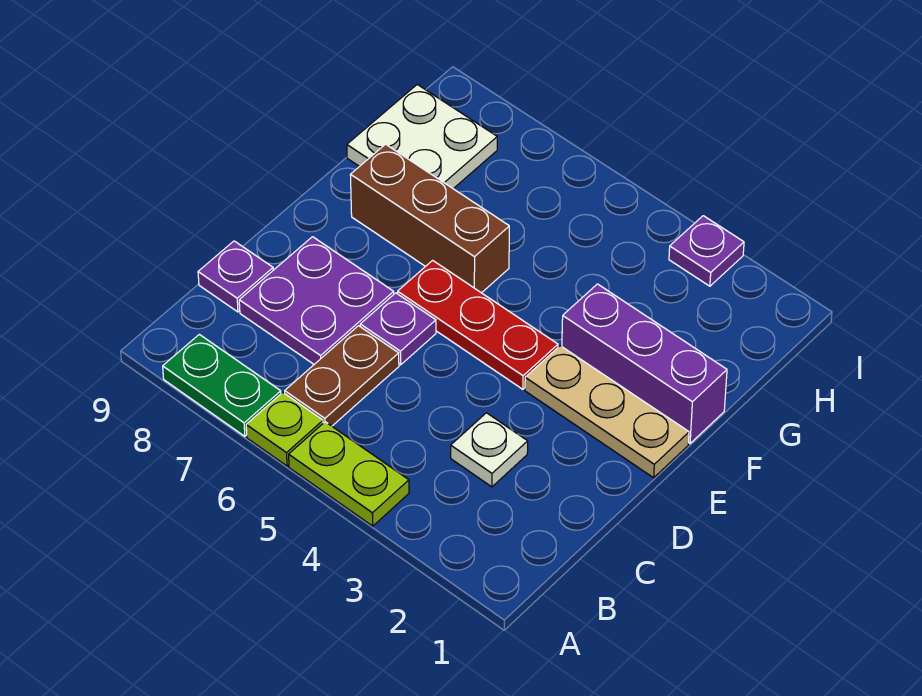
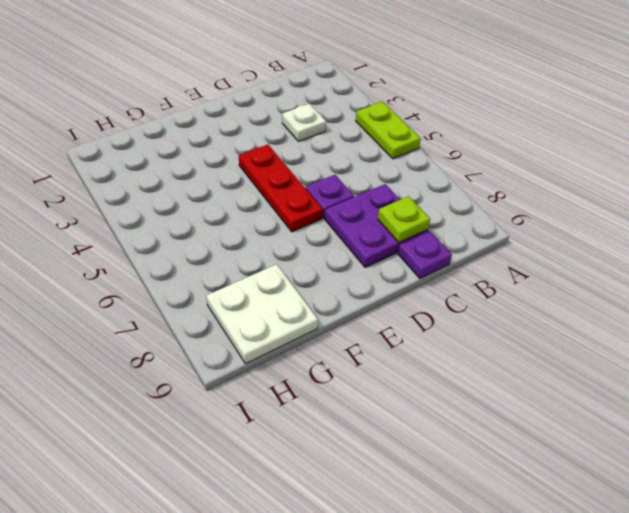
lime plate C8 level 2 -> lime plate A6 level 1
none -> green plate A7:A8 level 1
none -> brown plate B6:C6 level 1
none -> tan plate E1:E3 level 1

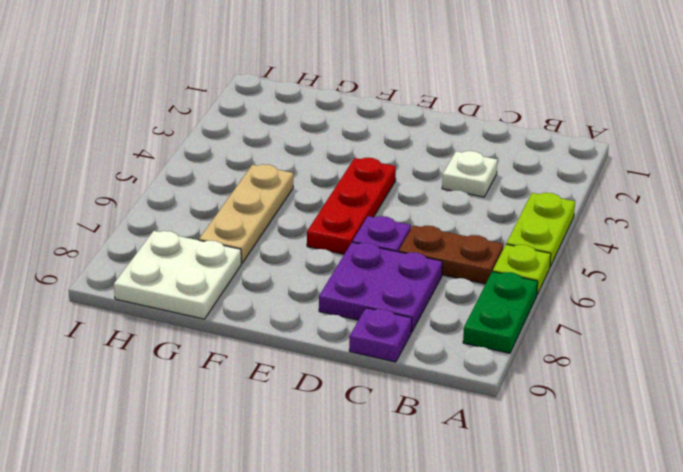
tan plate G5:G7 level 1 -> tan plate E1:E3 level 1
none -> purple brick F1:F3 level 1
none -> brown brick F6:F8 level 1
none -> purple plate I3 level 1

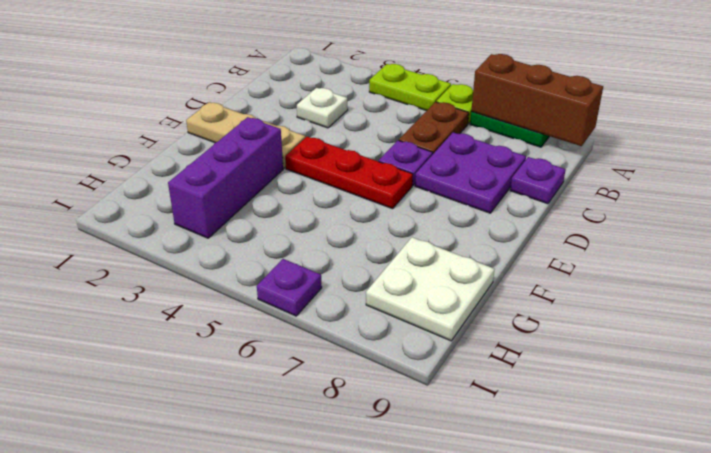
brown brick A7:A9 level 2 -> brown brick F6:F8 level 1
purple brick F3:H3 level 1 -> purple brick F1:F3 level 1
purple plate I6 level 1 -> purple plate I3 level 1

